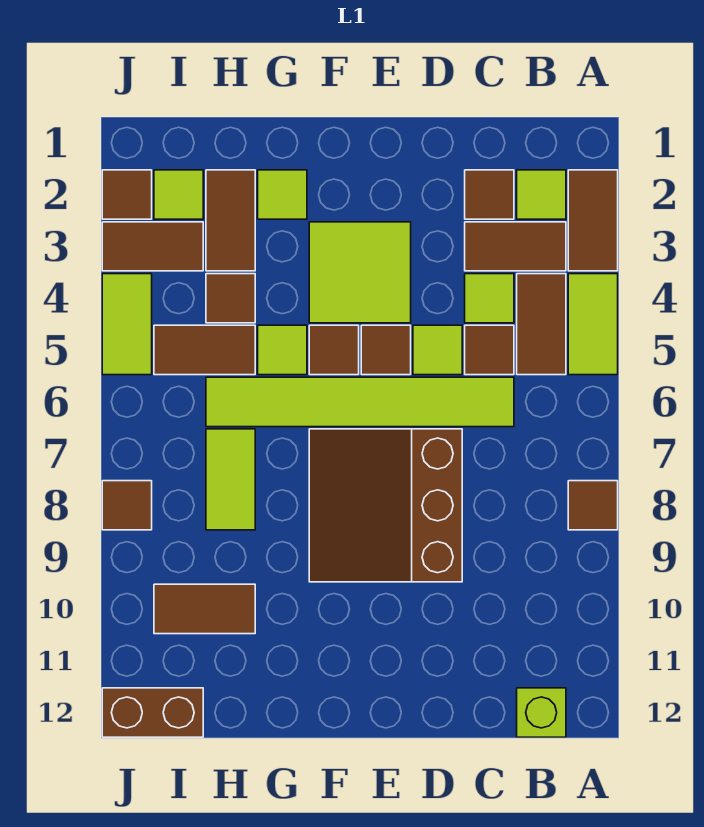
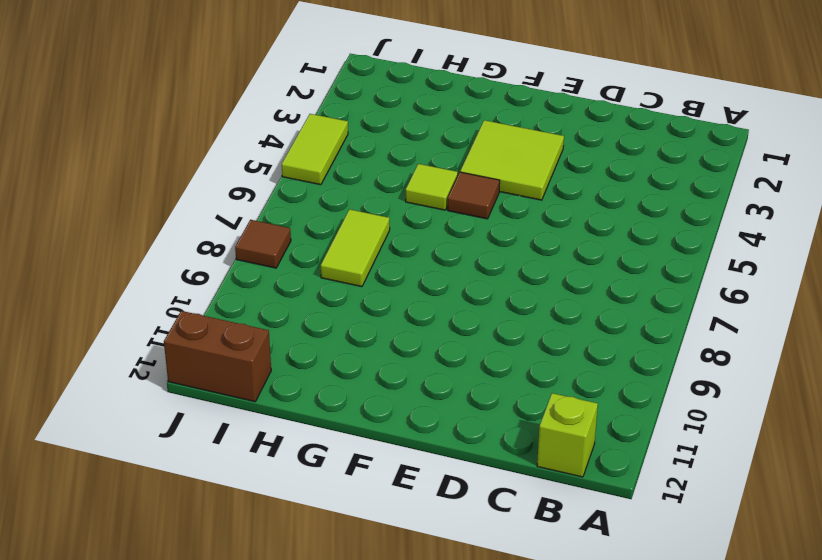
none -> brown tile A2:A3 level 1
none -> lime tile A4:A5 level 1
none -> brown tile A8 level 1

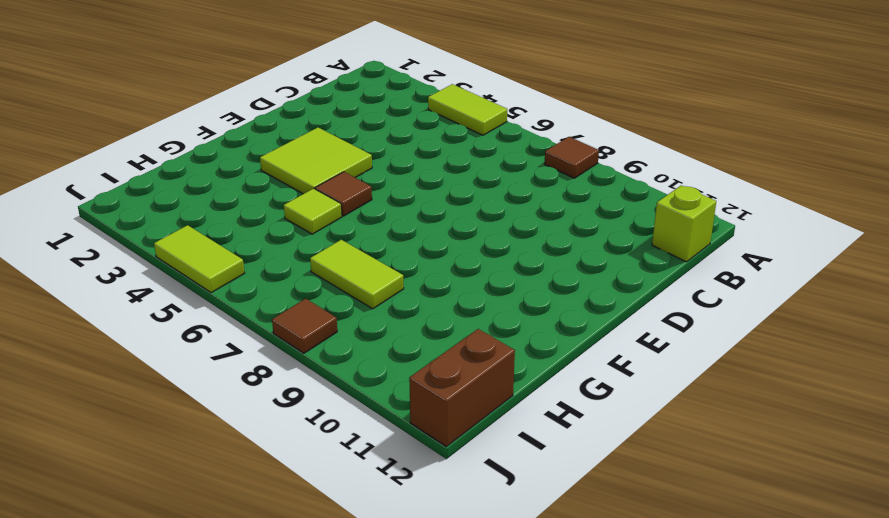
none -> brown tile A2:A3 level 1
none -> lime tile B2 level 1
none -> brown tile B3:C3 level 1

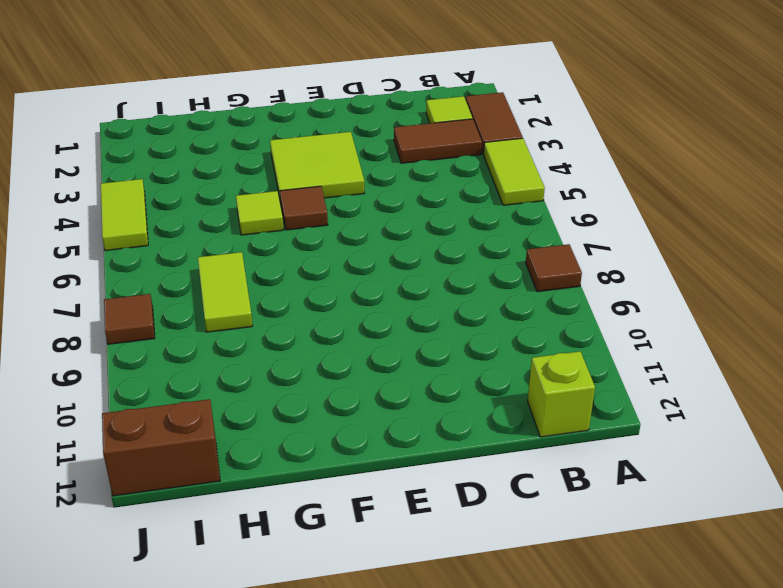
none -> brown tile B4:B5 level 1
none -> brown tile C2 level 1
none -> lime tile C4 level 1

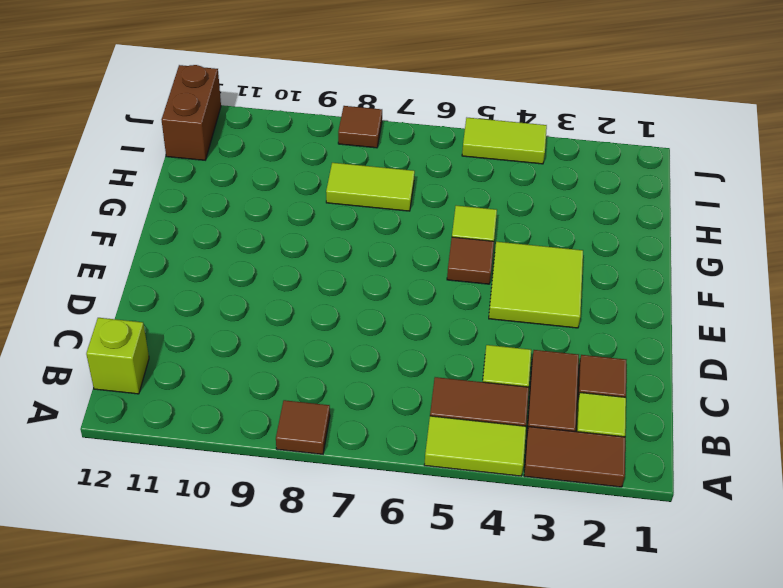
none -> brown tile C5 level 1
none -> lime tile C6:H6 level 1
none -> lime tile D5 level 1

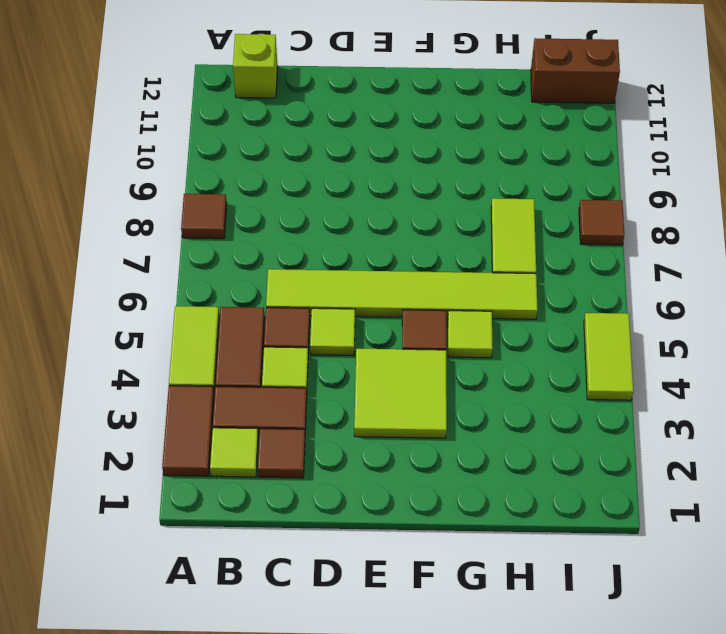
none -> brown slope D7:F9 level 1 top D
none -> brown tile E5 level 1
none -> lime tile G2 level 1

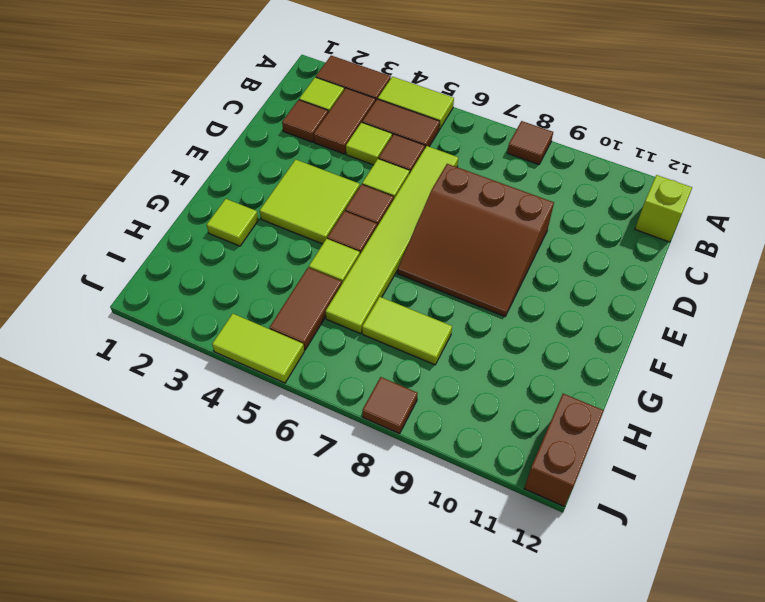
none -> brown tile H2:H3 level 1
none -> brown tile H4 level 1
none -> brown tile H10:I10 level 1

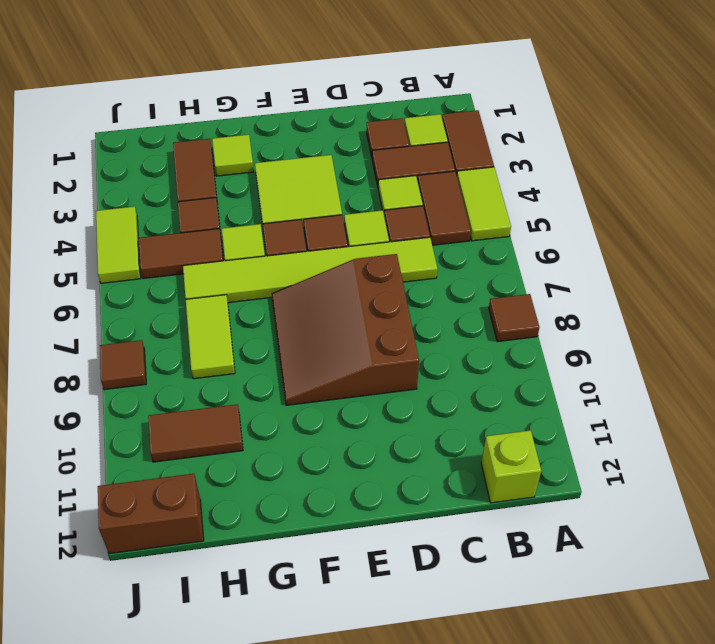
none -> lime tile I2 level 1
none -> brown tile I3:J3 level 1
none -> brown tile J2 level 1

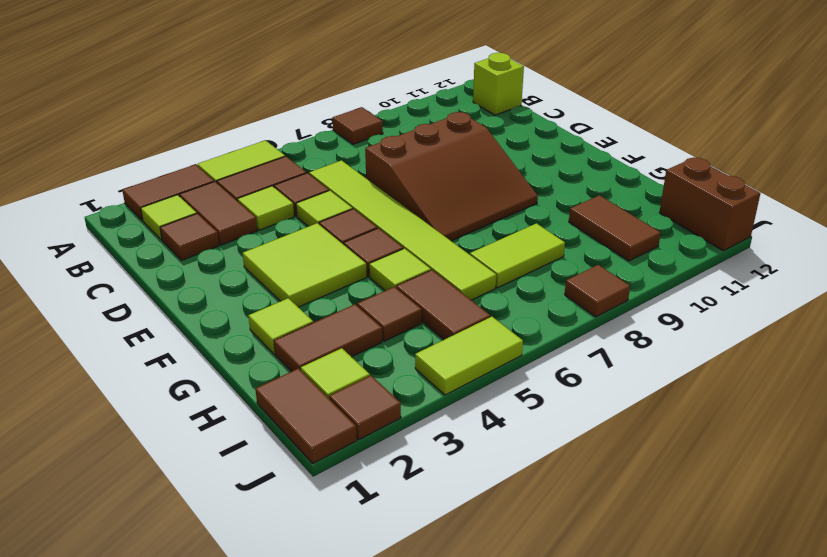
brown tile I1:J1 level 1 -> brown tile I3:J3 level 1

